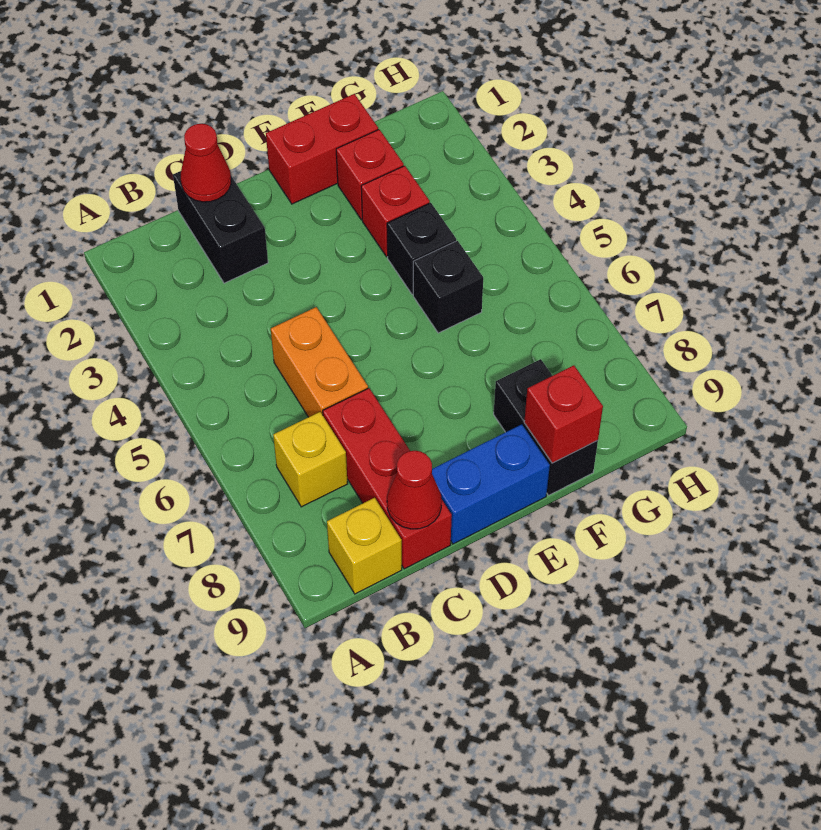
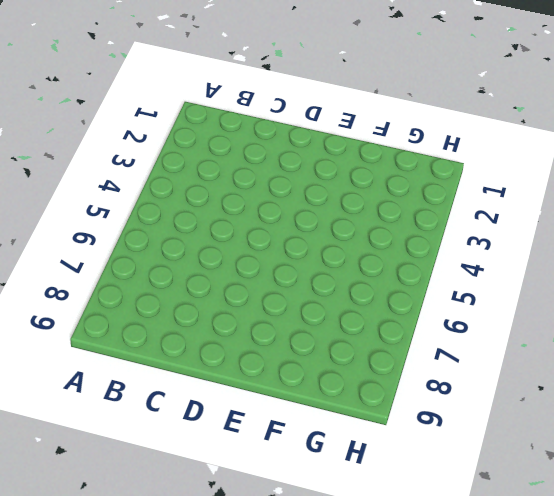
none -> yellow brick B7 level 1
none -> yellow brick B9 level 1
none -> black brick C1:C2 level 1

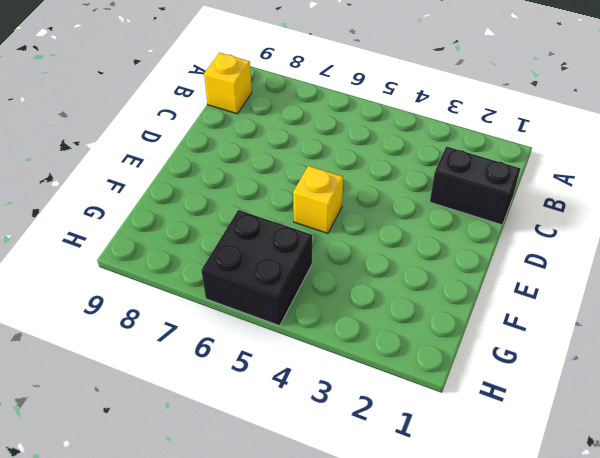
yellow brick E5 level 1 -> yellow brick B7 level 1
black brick G5:H6 level 1 -> none
none -> orange brick C5:C6 level 1
none -> red brick C7:C9 level 1
none -> blue brick D9:E9 level 1

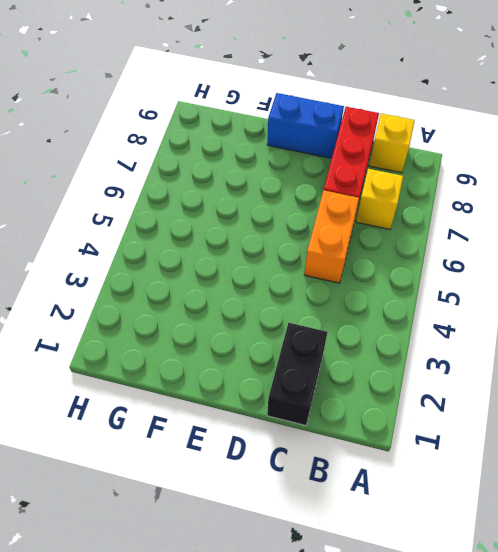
none -> red brick E1:F1 level 1
none -> red brick F2 level 1
none -> red brick F3 level 1

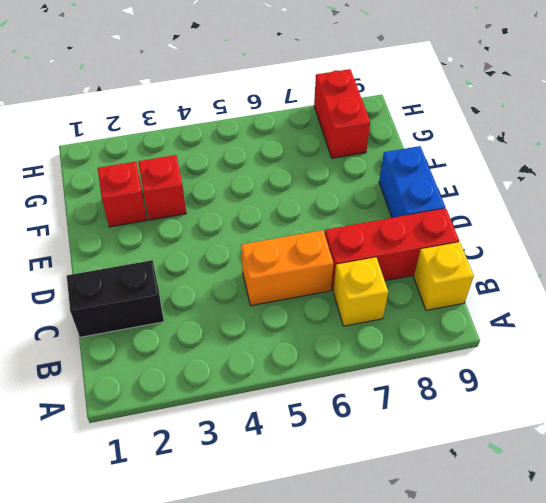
red brick G8:H8 level 1 -> red brick E1:F1 level 1
none -> black brick F4 level 1
none -> black brick F5 level 1
none -> black brick F8:F9 level 1

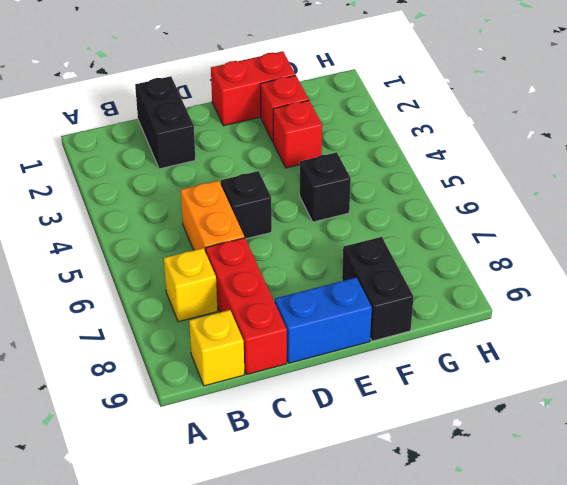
black brick D5 level 1 -> black brick F4 level 1
none -> red cone C1 level 2
none -> red cone C9 level 2
none -> red brick F9 level 2

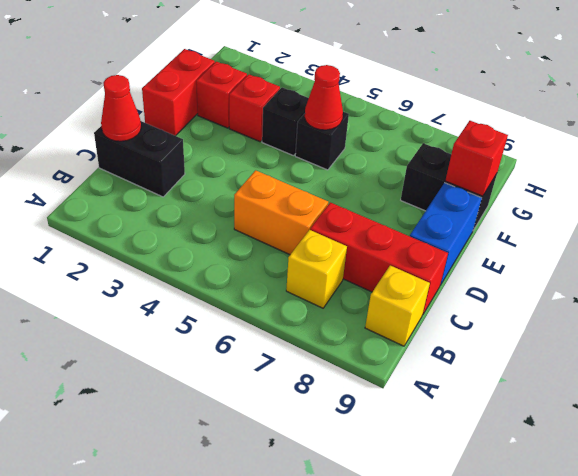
red cone F5 level 2 -> red cone C9 level 2

